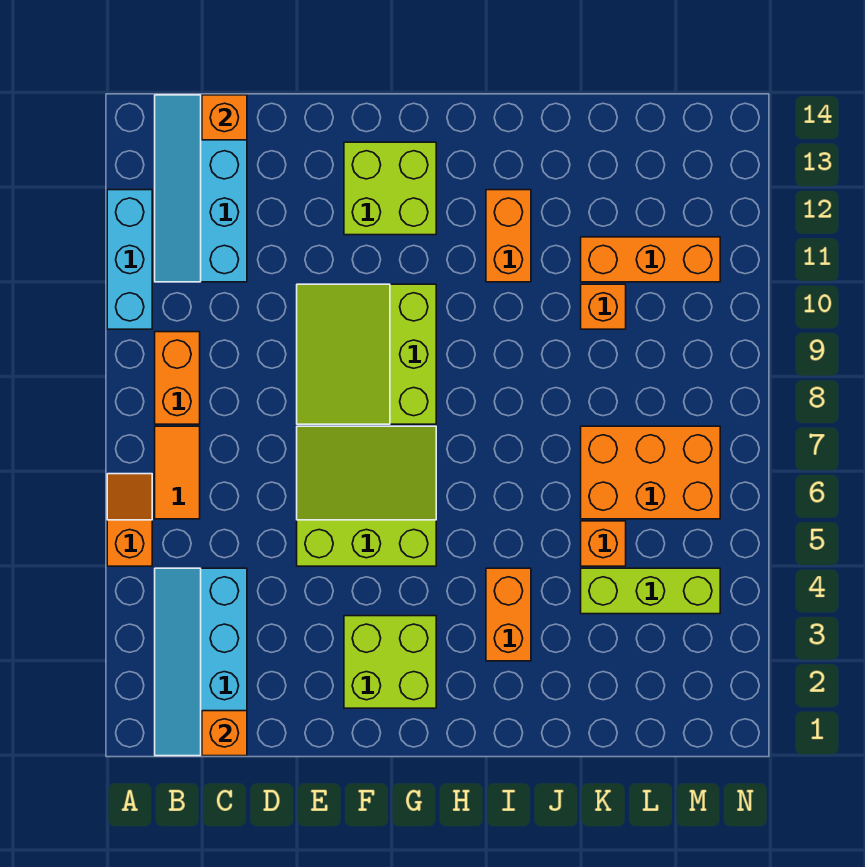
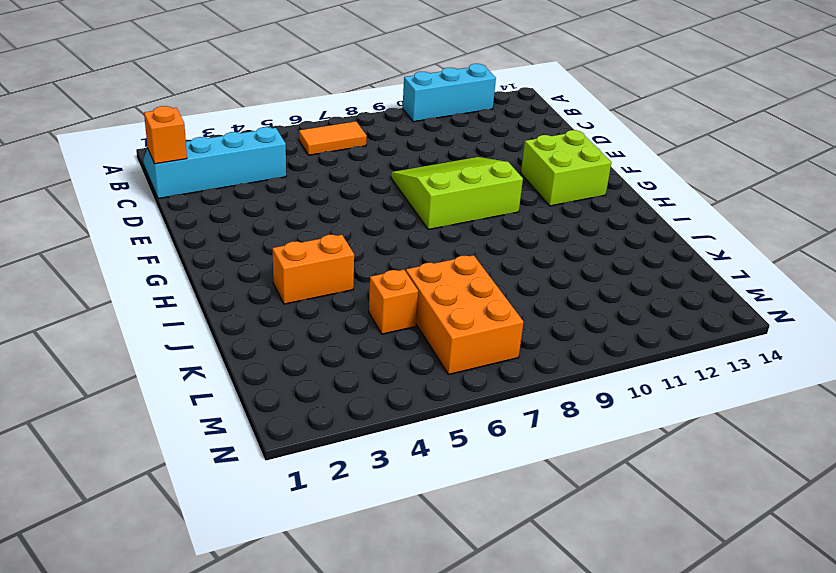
none -> orange slope A5:A6 level 1 top 5
none -> orange brick B8:B9 level 1
none -> cyan slope B11:C14 level 1 top C

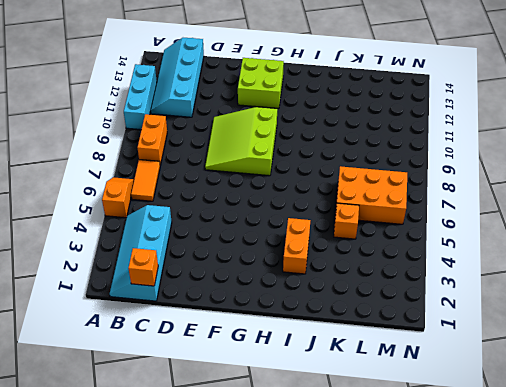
none -> lime slope E5:G7 level 1 top 5
none -> lime brick F2:G3 level 1
none -> orange brick I11:I12 level 1

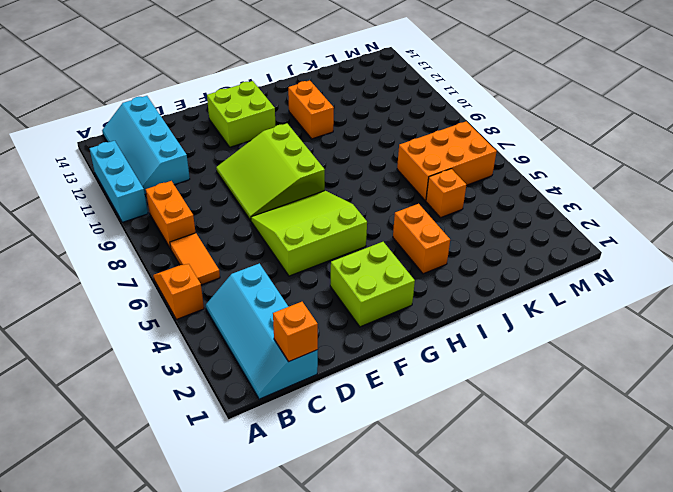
none -> lime brick K4:M4 level 1
none -> orange brick K10 level 1
none -> orange brick K11:M11 level 1

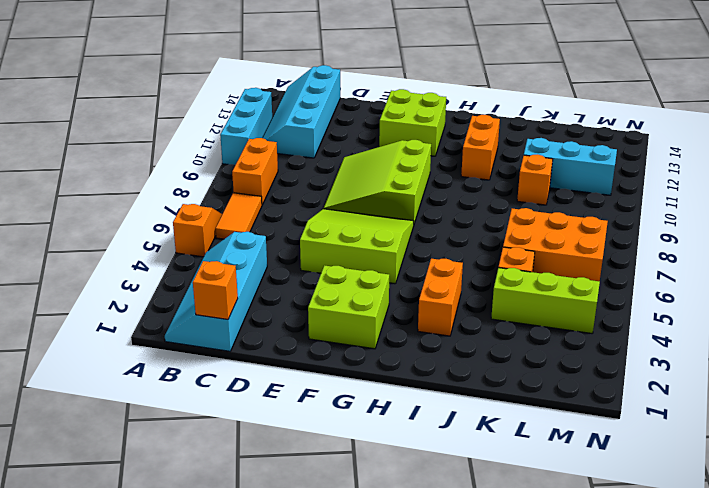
cyan brick K11:M11 level 1 -> orange brick K11:M11 level 1
none -> orange brick C14 level 2

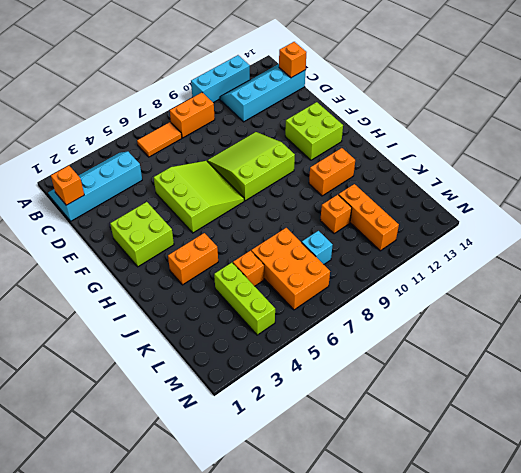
cyan brick L8 level 1 -> none
none -> orange slope A5:A6 level 1 top 5

